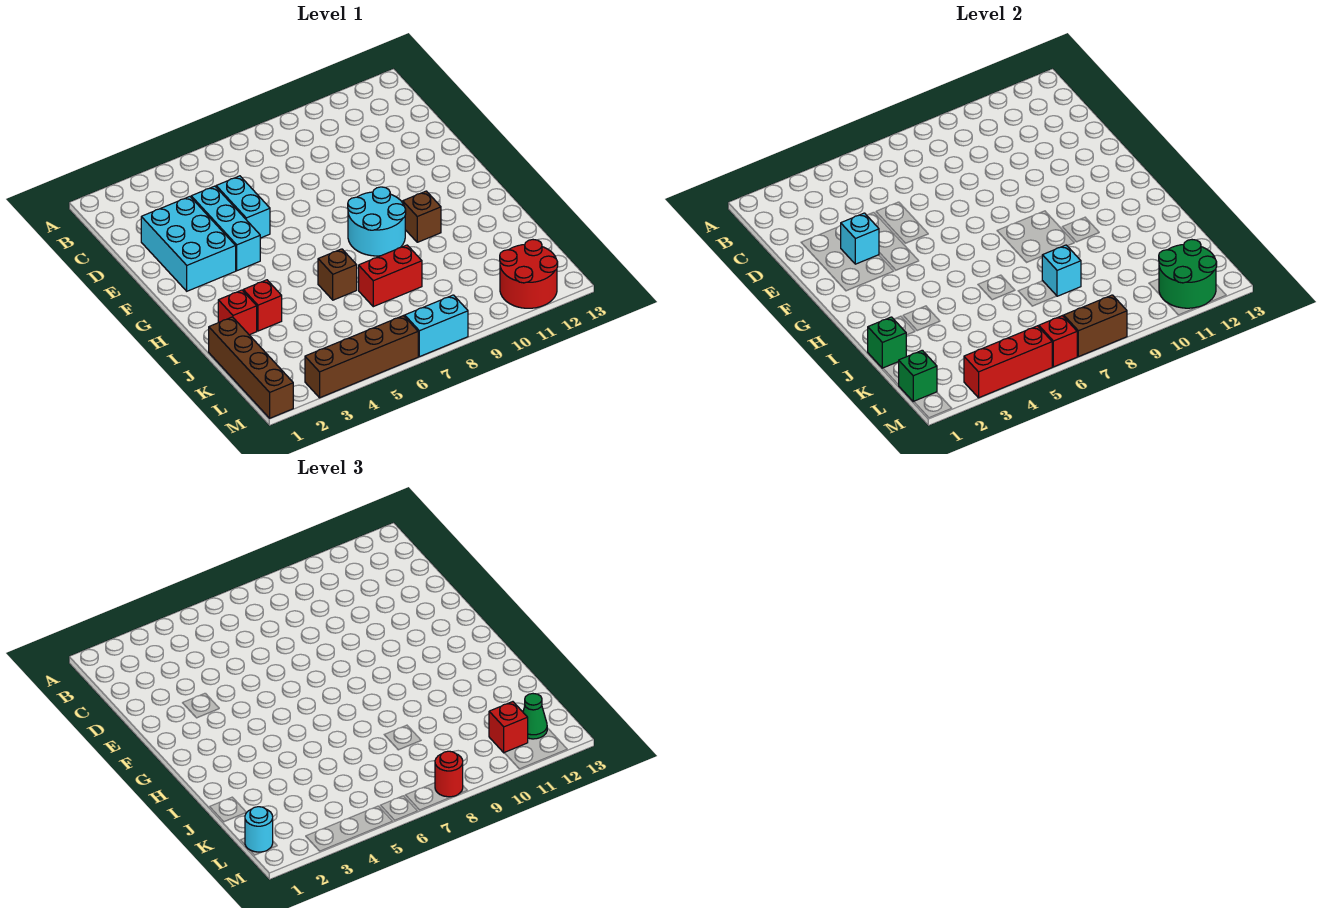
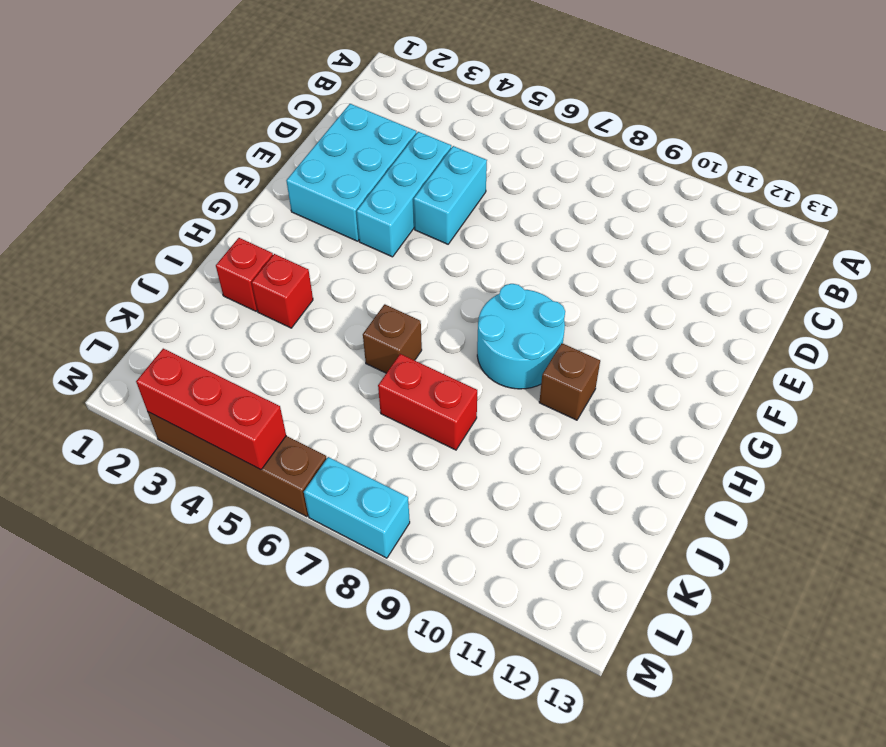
none -> brown brick J1:M1 level 1
none -> red round brick L11:M12 level 1
none -> cyan brick E3 level 2

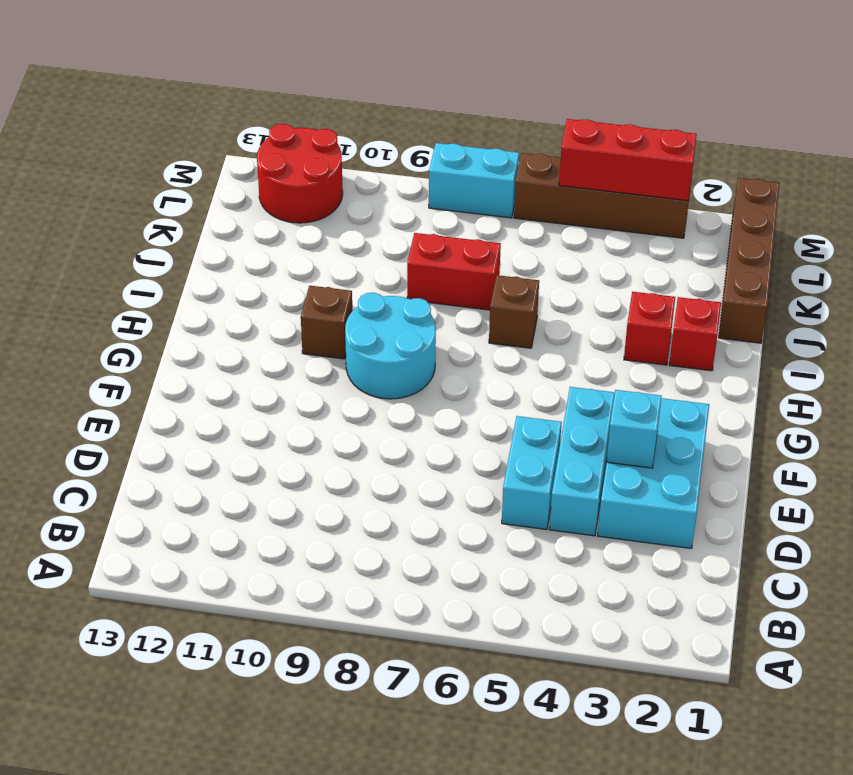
none -> green brick J1 level 2
none -> cyan brick J8 level 2
none -> green brick L1 level 2

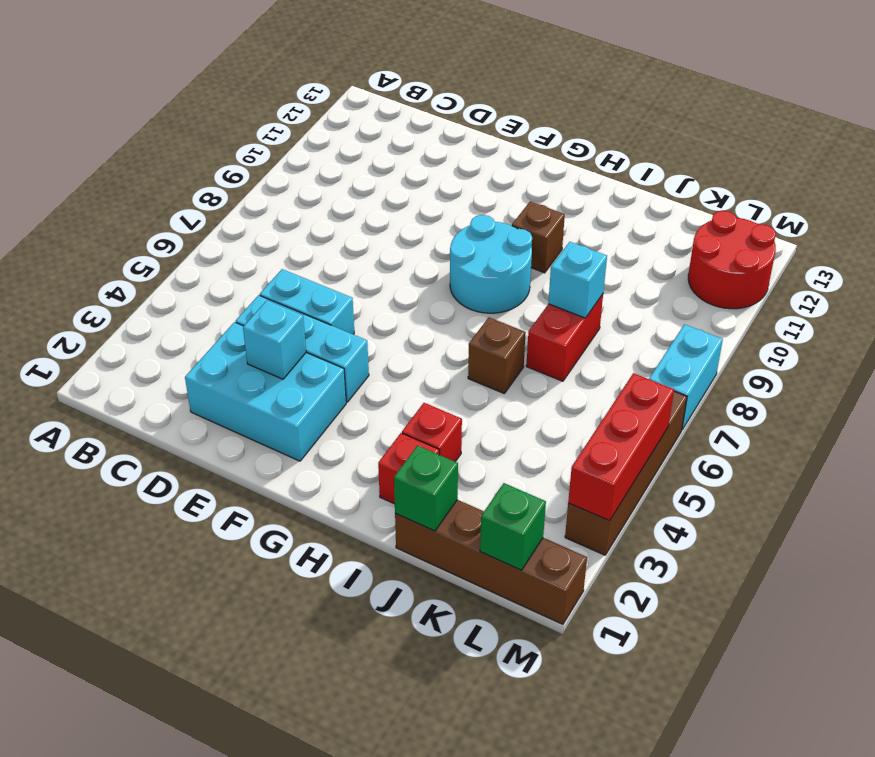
none -> green round brick L11:M12 level 2
none -> red brick M6 level 2
none -> brown brick M7:M8 level 2

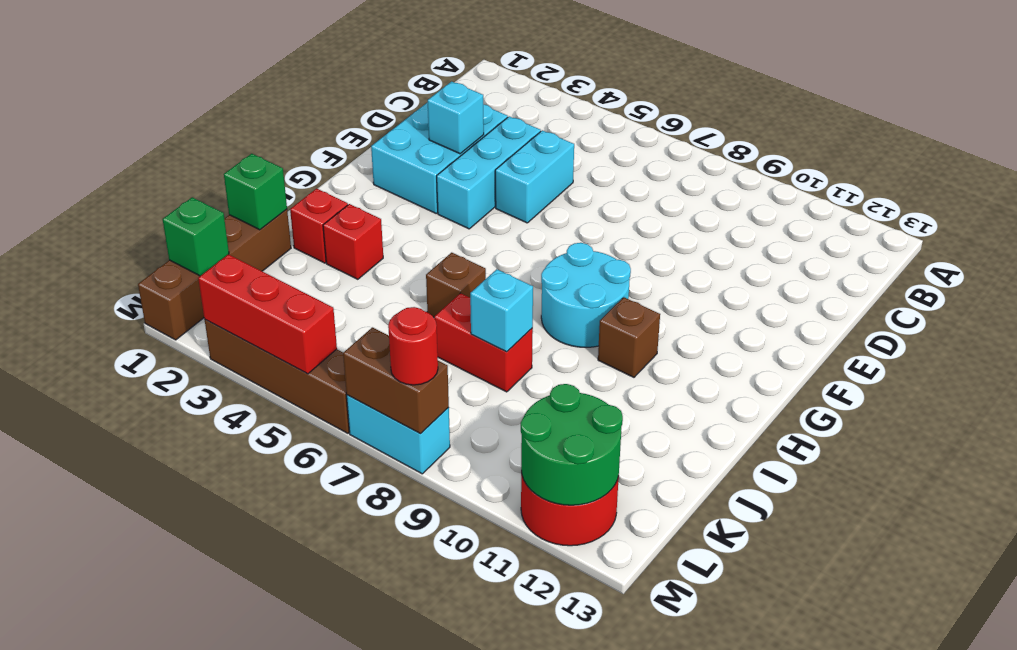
none -> red brick M6 level 2
none -> cyan round brick L1 level 3
none -> red brick L11 level 3

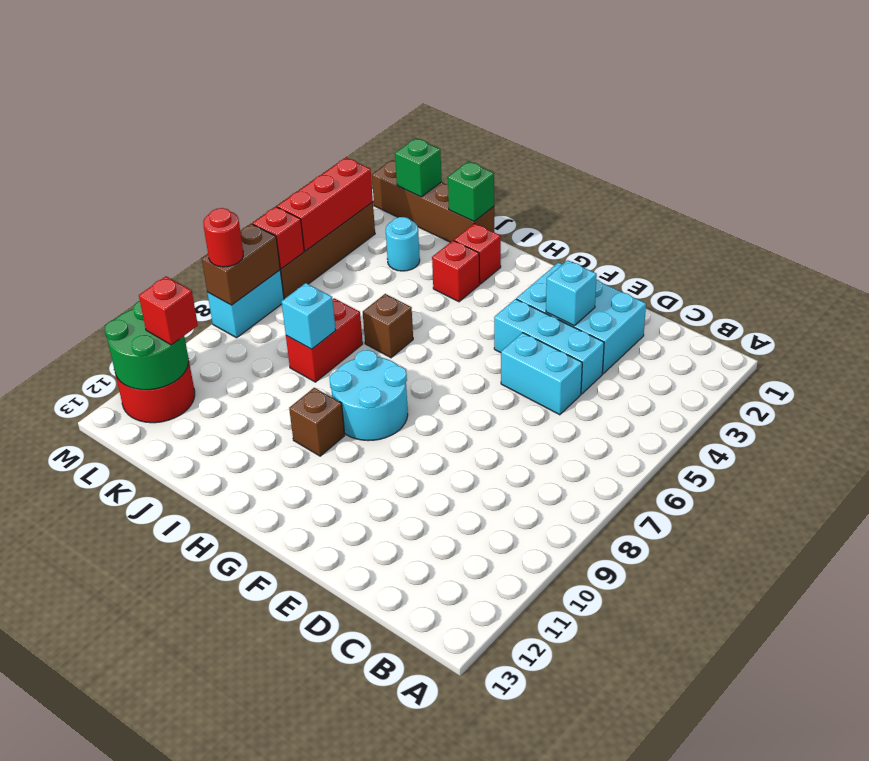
cyan round brick K3 level 1 -> cyan round brick L1 level 3
none -> green cone L12 level 3

